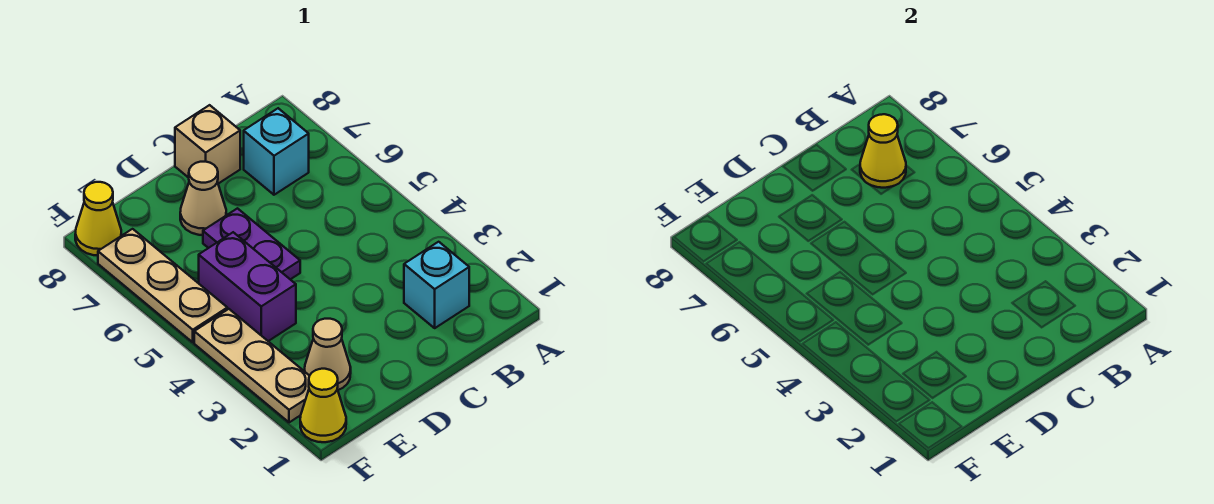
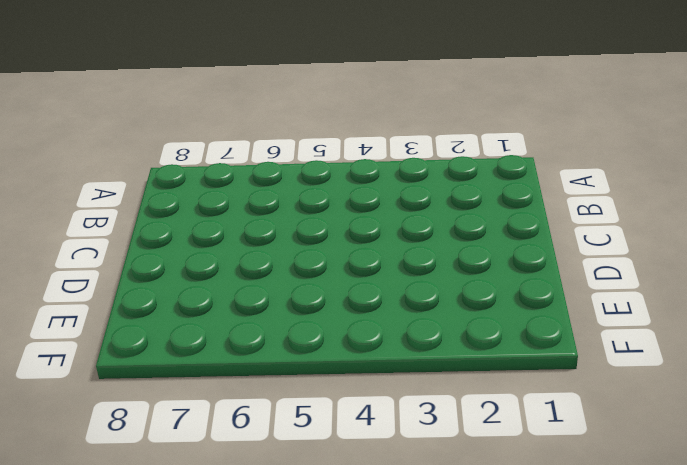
none -> cyan brick B2 level 1
none -> cyan brick B7 level 1
none -> tan brick C8 level 1

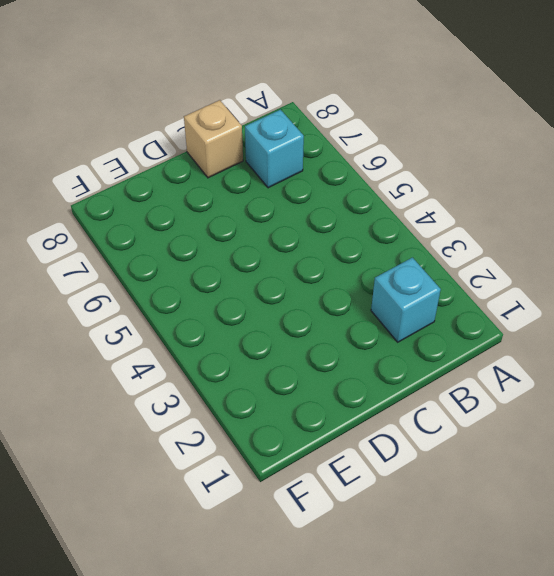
none -> purple plate D5:D6 level 1
none -> tan cone D7 level 1
none -> tan cone E2 level 1

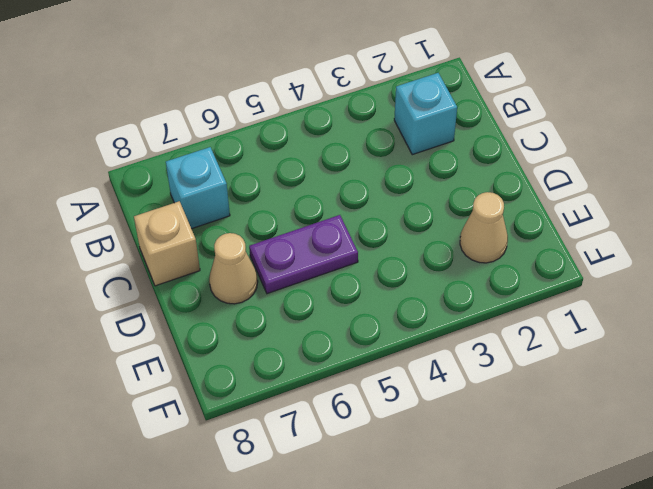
none -> purple brick E4:E5 level 1
none -> yellow cone F1 level 1
none -> tan plate F2:F4 level 1

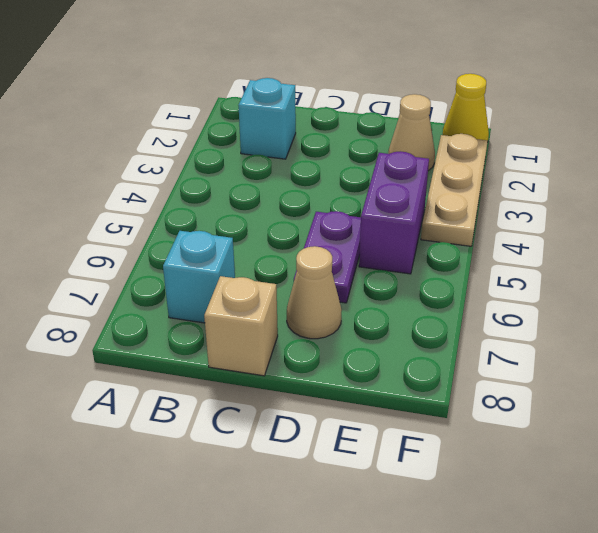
none -> tan plate F5:F7 level 1
none -> yellow cone F8 level 1
none -> yellow cone B7 level 2

